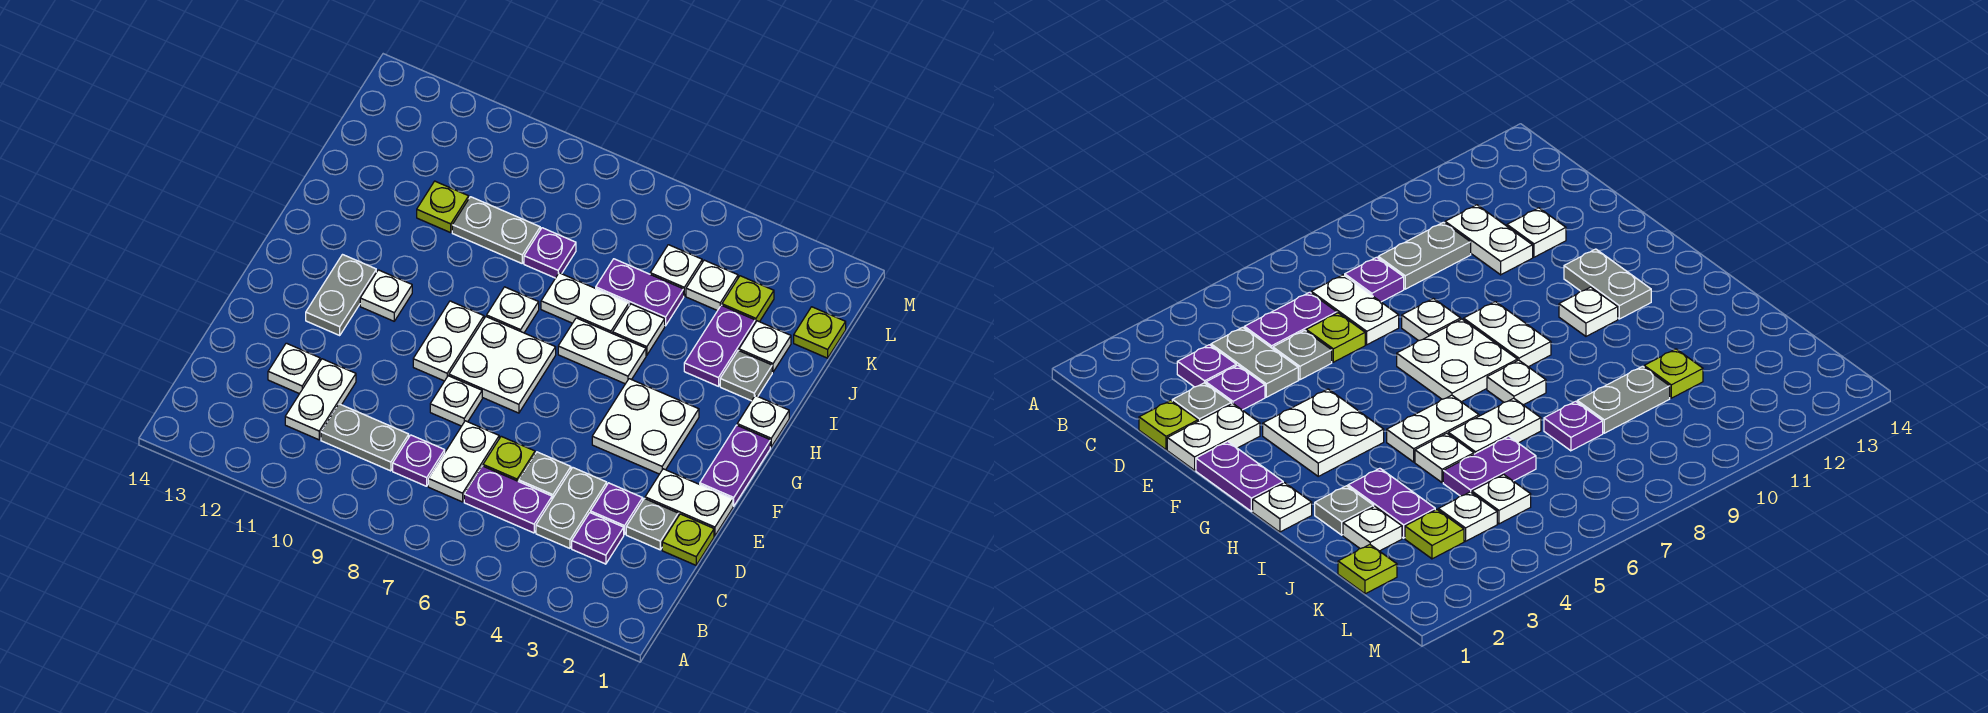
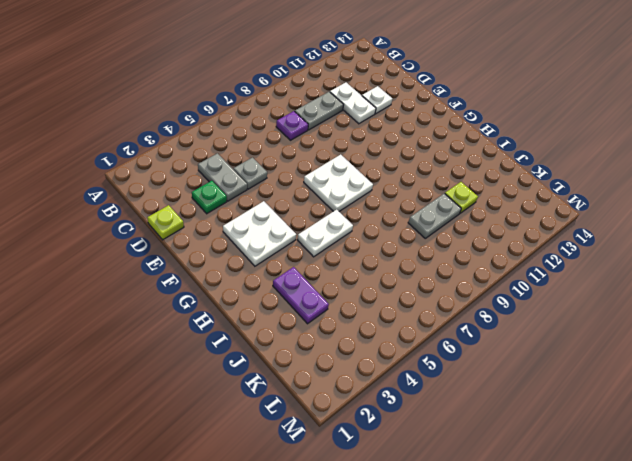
green plate D3 level 1 -> purple plate D3 level 1
none -> purple plate C3 level 1
none -> purple plate C5:C6 level 1
none -> white plate C7:D7 level 1
none -> grey plate D2 level 1

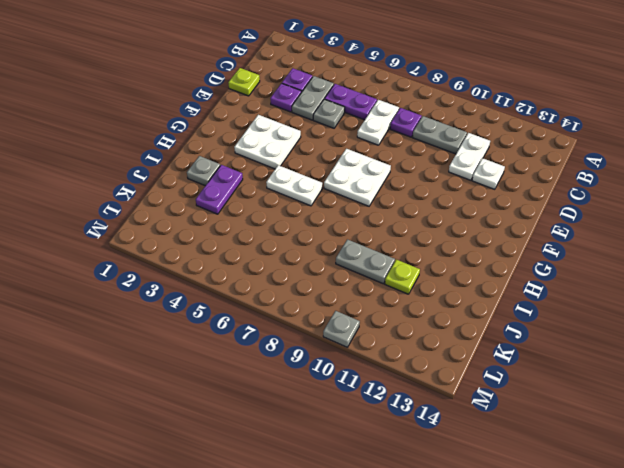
grey plate M10 level 1 -> grey plate D2 level 1
none -> lime plate D6 level 1
none -> white plate E1:E2 level 1
none -> white plate E8 level 1
none -> purple plate F1:G1 level 1

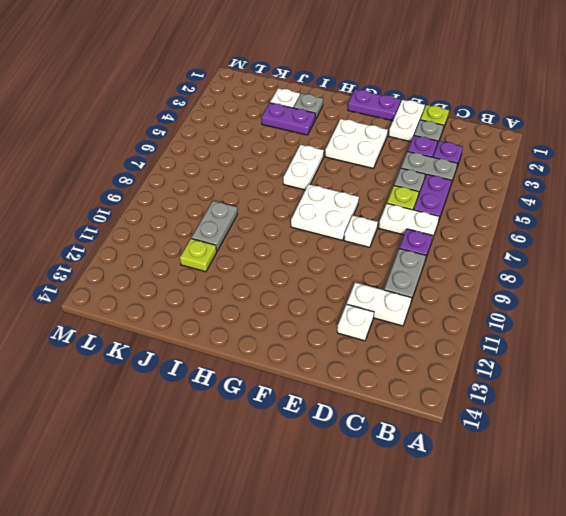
none -> white plate F9:G9 level 1
none -> grey plate F12:G12 level 1
none -> white plate G11 level 1
none -> white plate H1 level 1

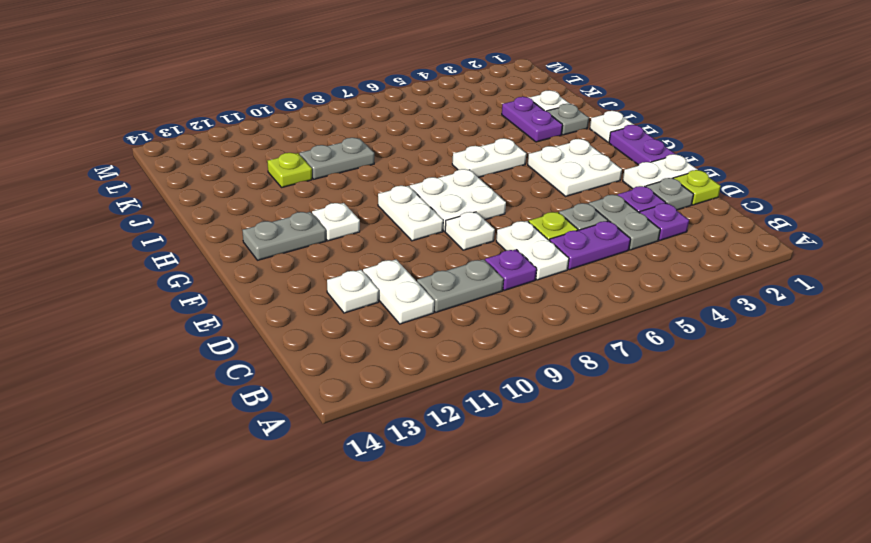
grey plate G12:G13 level 1 -> grey plate F12:G12 level 1
none -> white plate H8 level 1
none -> white plate I5 level 1
none -> white plate I6:I7 level 1
none -> purple plate J5:J6 level 1

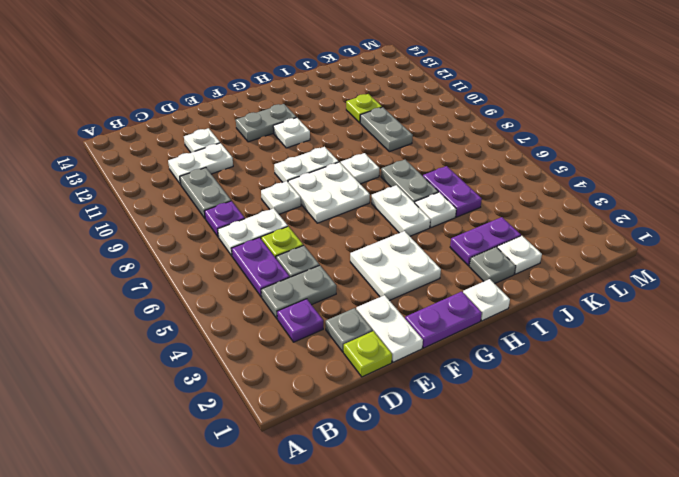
grey plate I6:I7 level 1 -> white plate I6:I7 level 1
none -> purple plate D3 level 1
none -> purple plate J8 level 1
none -> lime plate K1 level 1
none -> lime plate K3 level 1

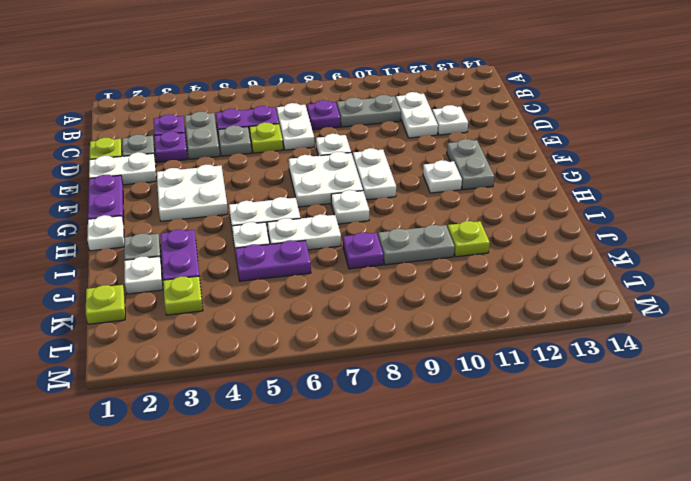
none -> white plate K4 level 1
none -> white plate K5 level 1

